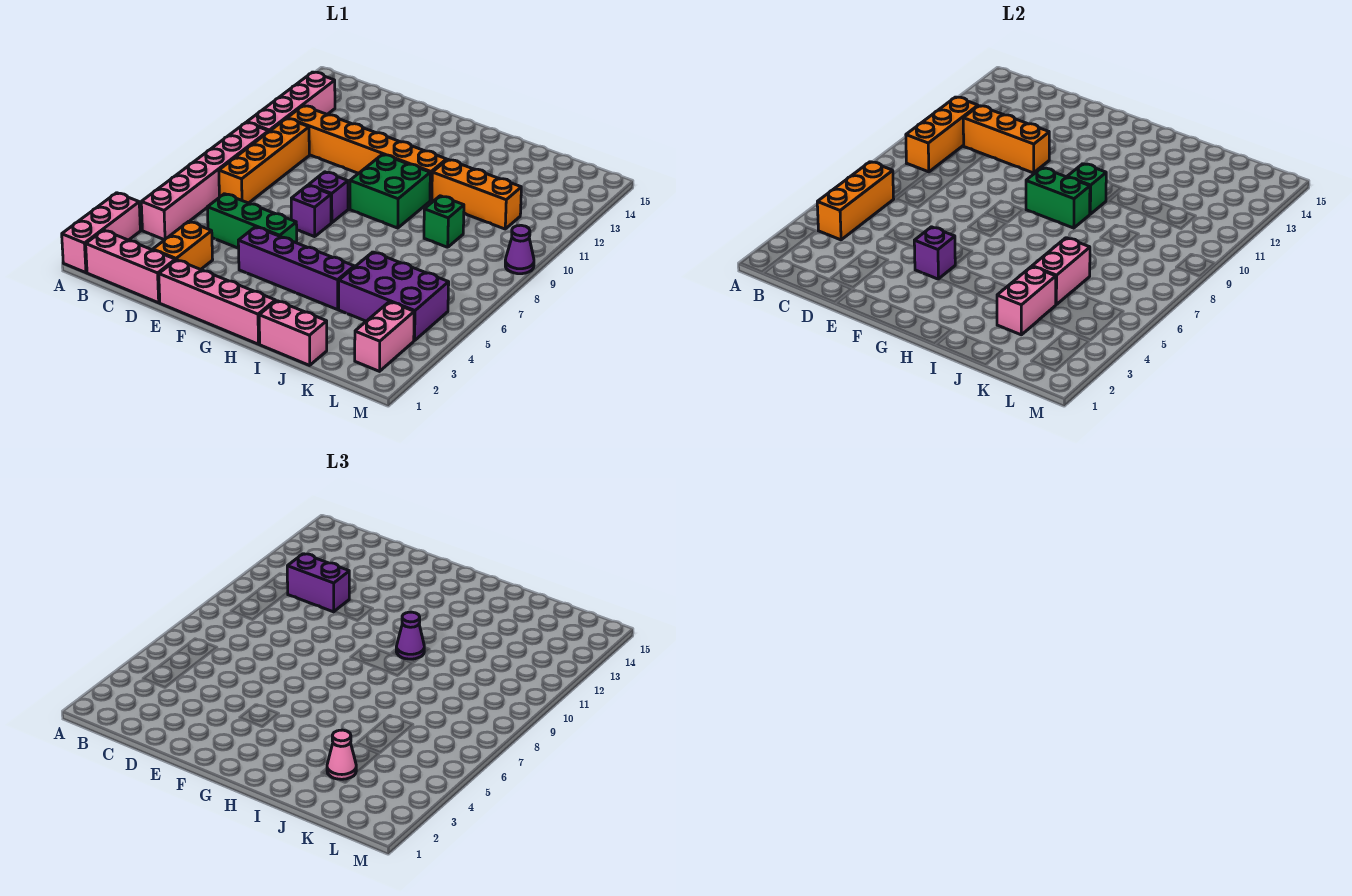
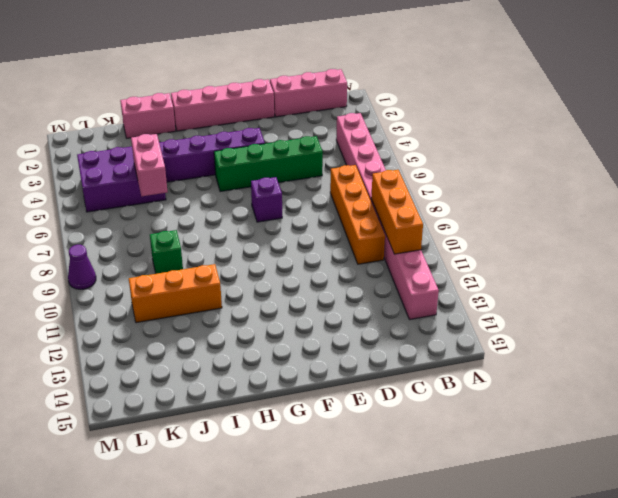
green brick D5:G5 level 1 -> green brick D5:F5 level 1
none -> pink brick A1:A3 level 1
none -> orange brick C11:H11 level 1
none -> orange brick D2:D3 level 1
none -> purple brick F8 level 1

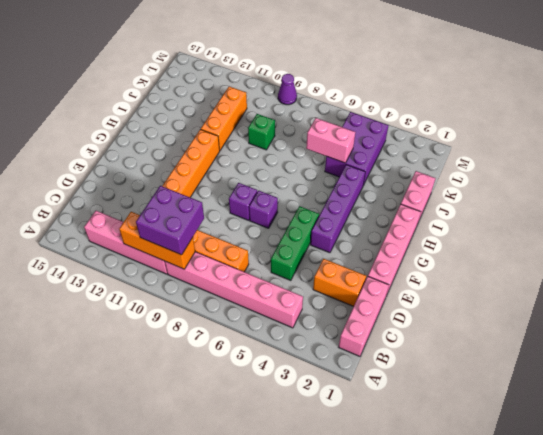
purple brick B9:C10 level 3 -> none
none -> pink brick A1:A3 level 1
none -> green brick G9:H10 level 1
none -> pink brick L2:L3 level 1
none -> orange brick B4:B6 level 2

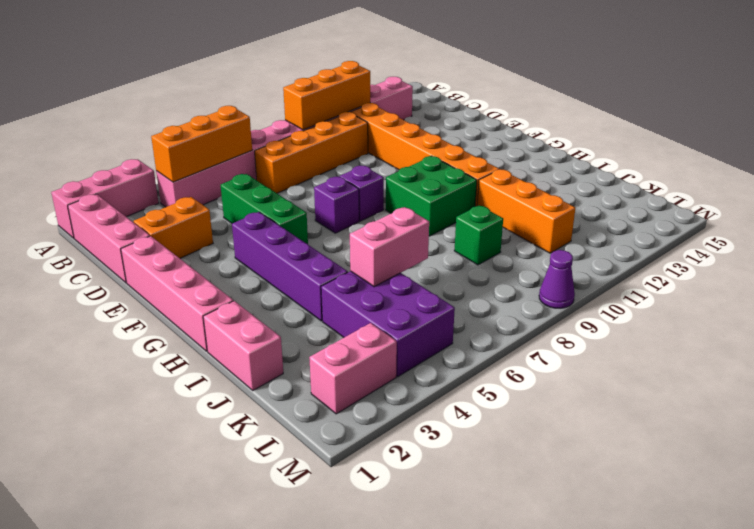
none -> orange brick C11:E11 level 2
none -> purple brick F4 level 2
none -> green brick G9:H9 level 2
none -> green brick H10 level 2

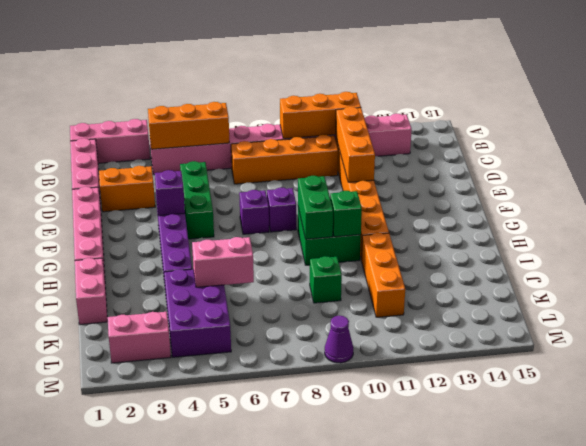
none -> pink brick J3:J4 level 2
none -> purple brick C11:D11 level 3
none -> purple cone H10 level 3
none -> pink cone J3 level 3

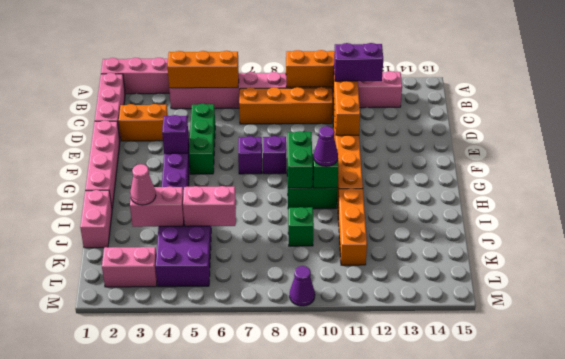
purple brick C11:C12 level 3 -> purple brick C11:D11 level 3

